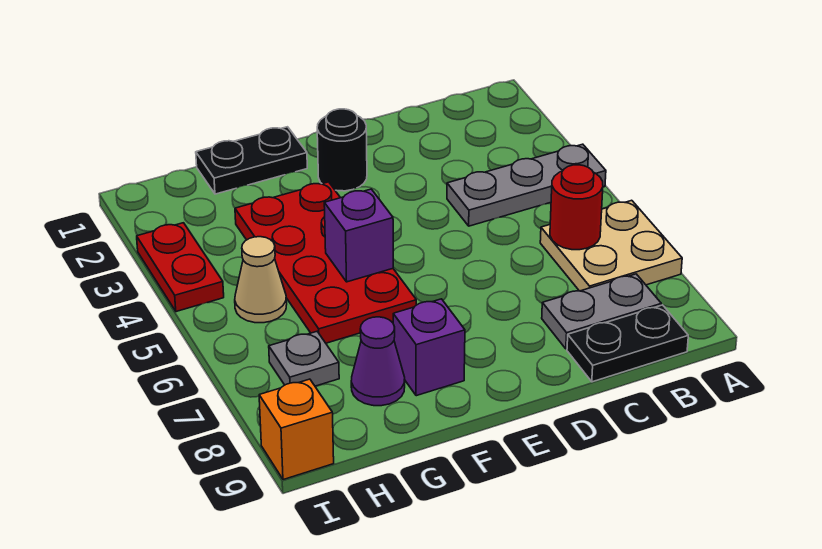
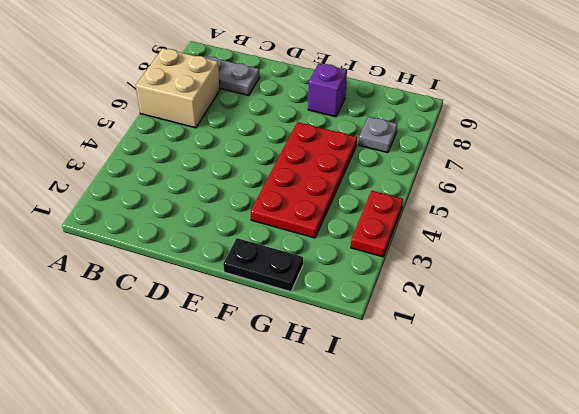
tan brick A6:B7 level 1 -> tan plate A6:B7 level 1
none -> grey plate A4:C4 level 1
none -> black plate B9:C9 level 1
none -> black round brick E2 level 1

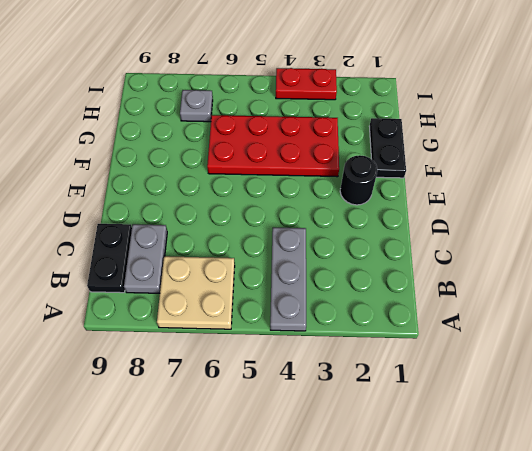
none -> purple brick F8 level 1
none -> purple cone G8 level 1
none -> tan cone H5 level 1

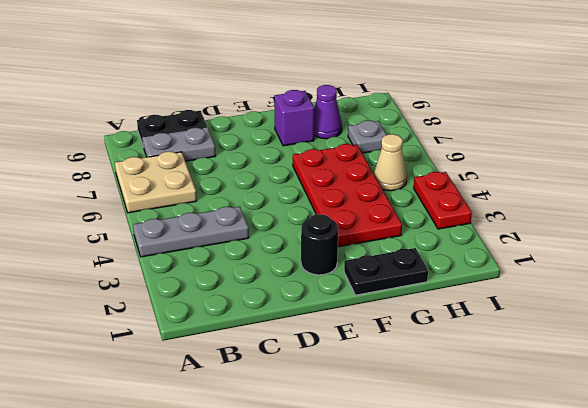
none -> orange brick I9 level 1
none -> red round brick B6 level 2
none -> purple brick F5 level 2

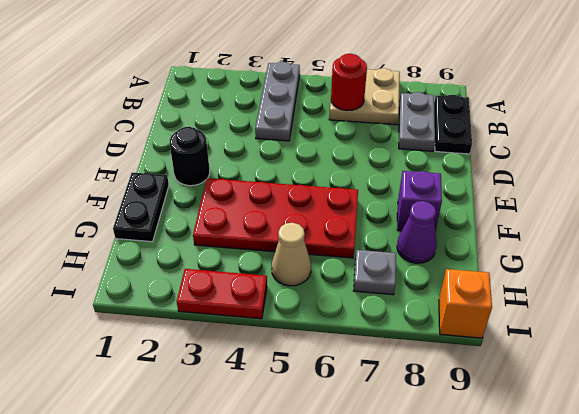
none -> purple brick F5 level 2

